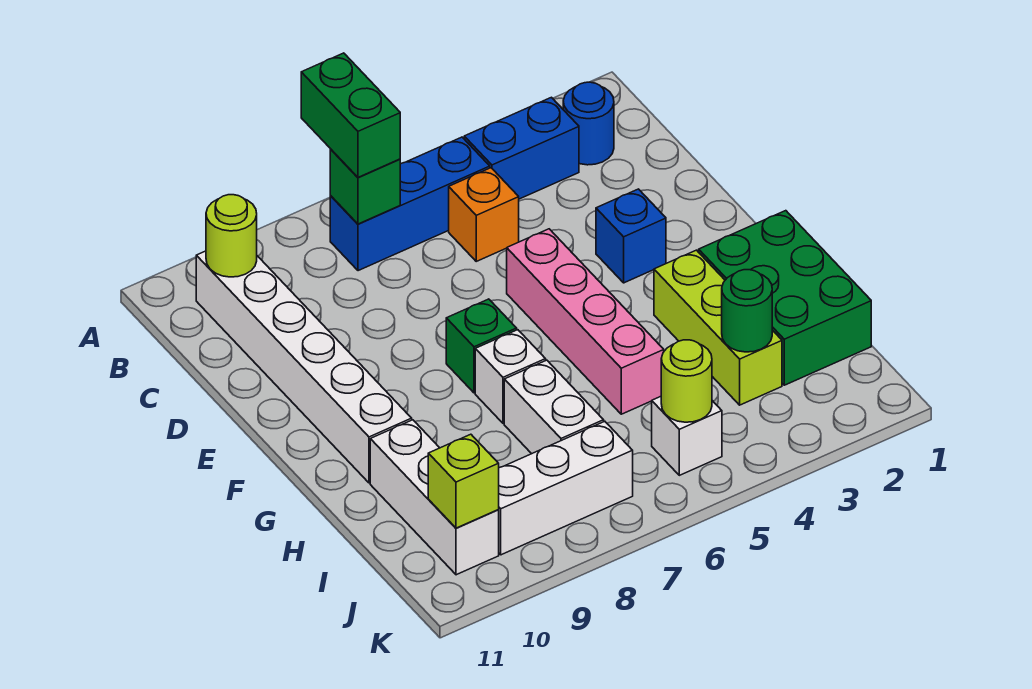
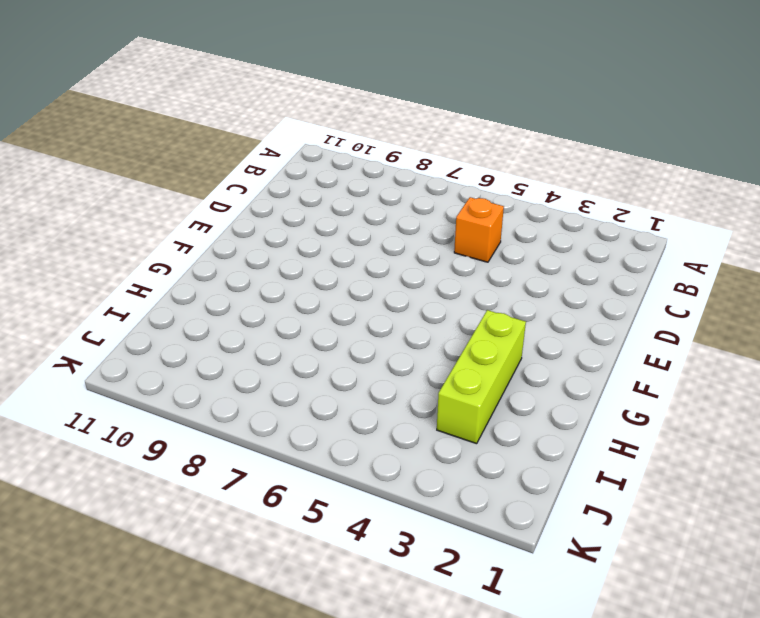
none -> blue round brick B2 level 1
none -> blue brick B3:B4 level 1
none -> blue brick B5:B7 level 1

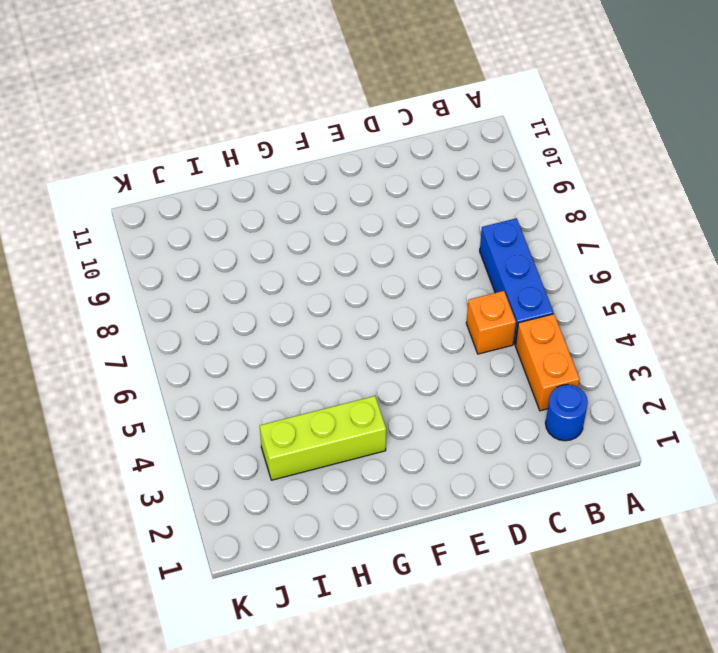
orange brick B3:B4 level 1 -> blue brick B3:B4 level 1
none -> white brick B10:G10 level 1
none -> blue brick E3 level 1
none -> pink brick E5:H5 level 1

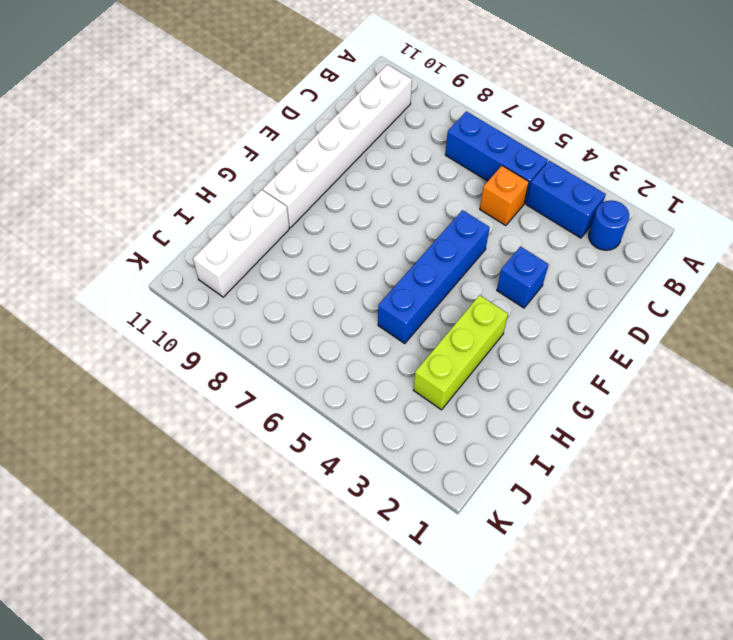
blue brick E5:H5 level 1 -> pink brick E5:H5 level 1
none -> green brick F7 level 1
none -> green brick G1:I2 level 1
none -> white brick G7 level 1

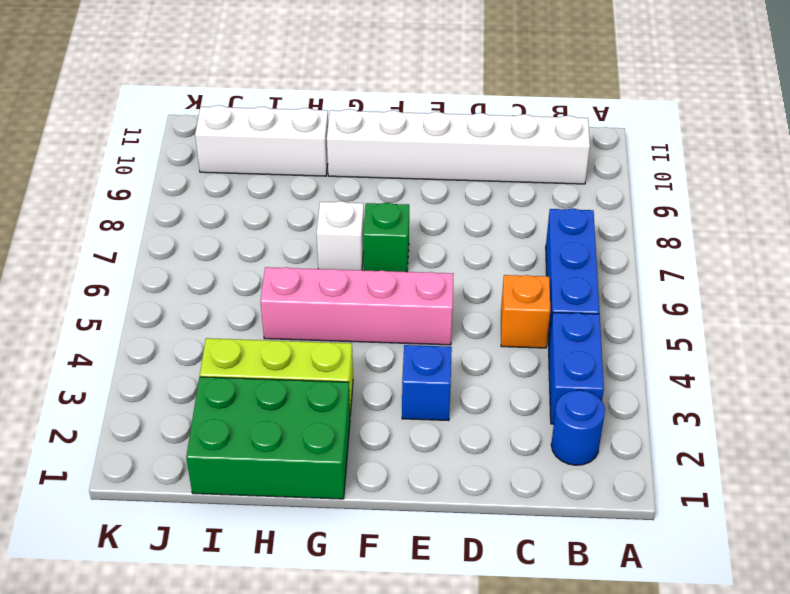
none -> white brick H7:I7 level 1
none -> white brick J5 level 1
none -> white brick J7:J9 level 1

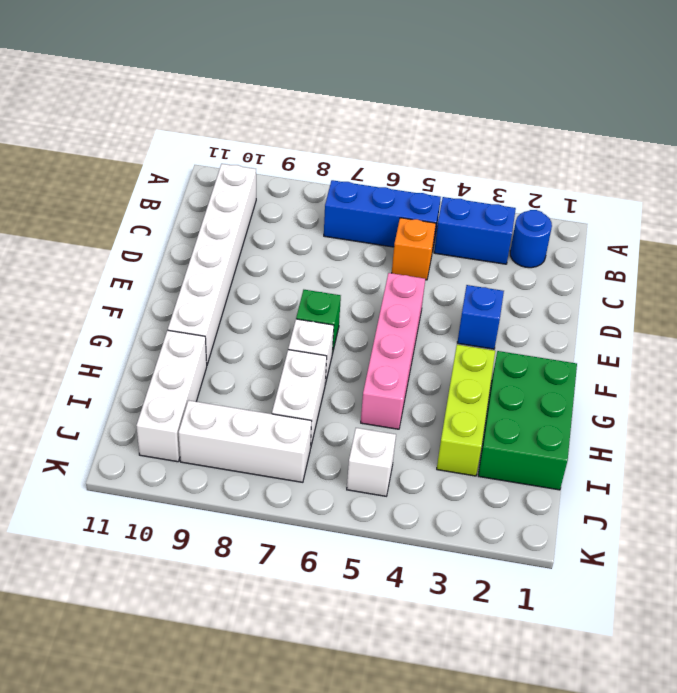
none -> green brick B7 level 2
none -> lime round brick B10 level 2
none -> green round brick I3 level 2

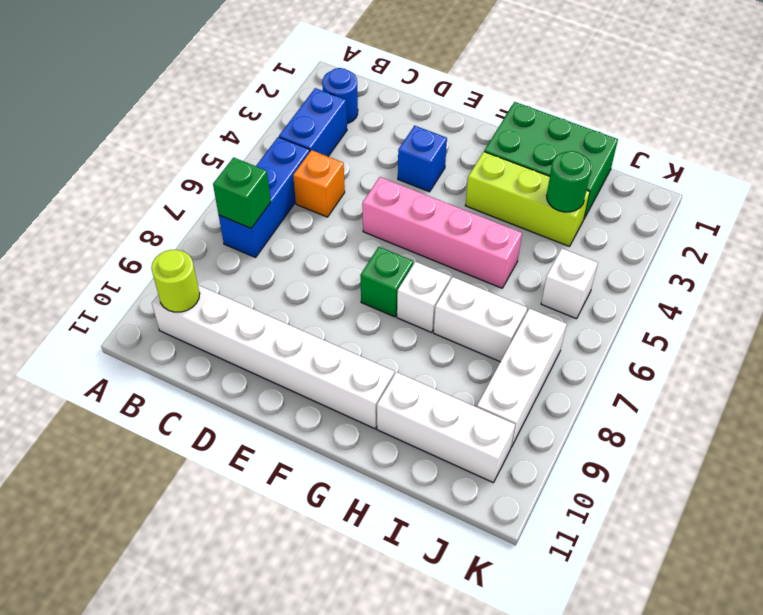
none -> lime round brick J5 level 2
none -> lime brick J10 level 2
none -> green brick A7:B7 level 3

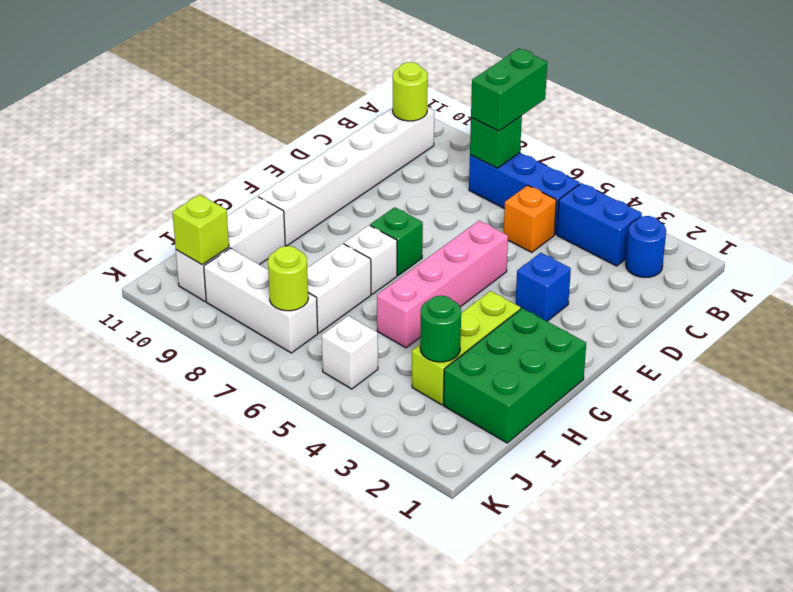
lime round brick J7 level 2 -> lime round brick J5 level 2

